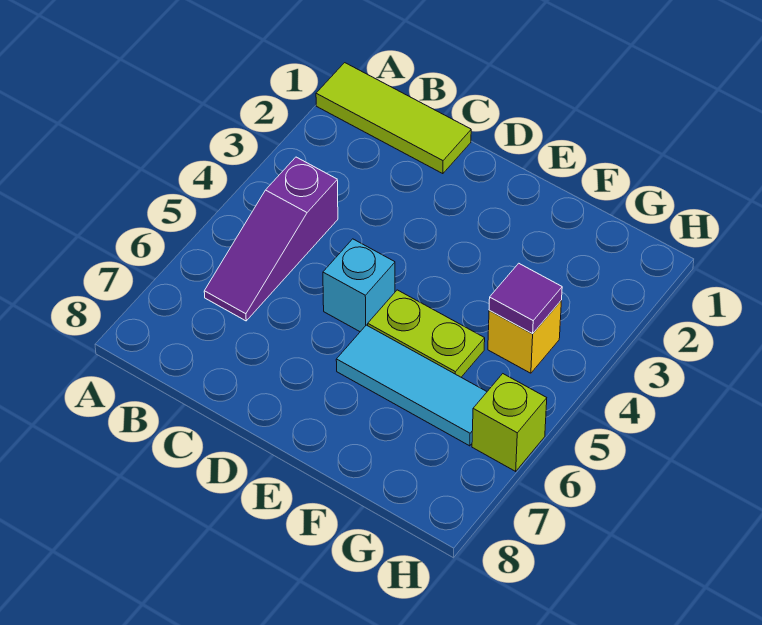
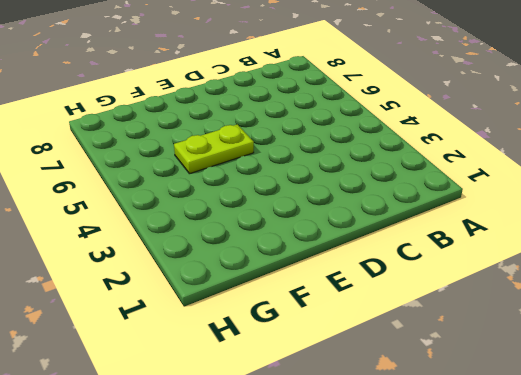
none -> lime tile A1:C1 level 1
none -> purple slope B4:B6 level 1 top 4

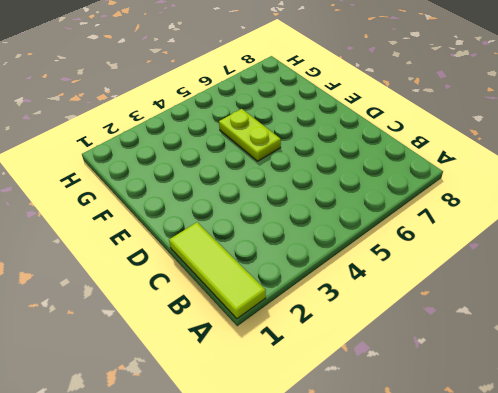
none -> purple slope B4:B6 level 1 top 4
none -> cyan brick D5 level 1

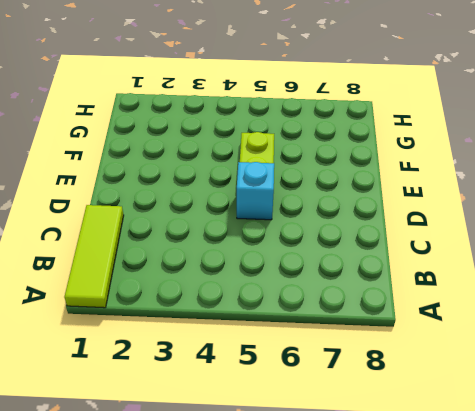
none -> purple slope B4:B6 level 1 top 4
none -> cyan tile E6:G6 level 1

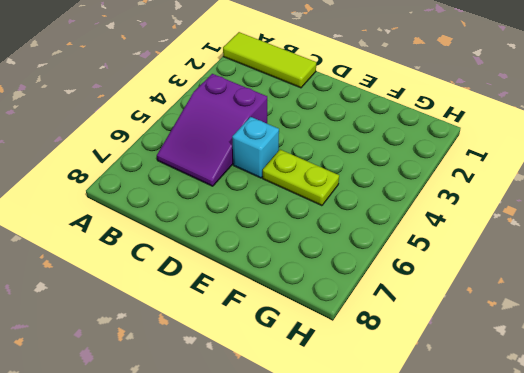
purple slope B4:C6 level 1 top 4 -> purple slope B4:B6 level 1 top 4
none -> cyan tile E6:G6 level 1
none -> yellow brick G4 level 1

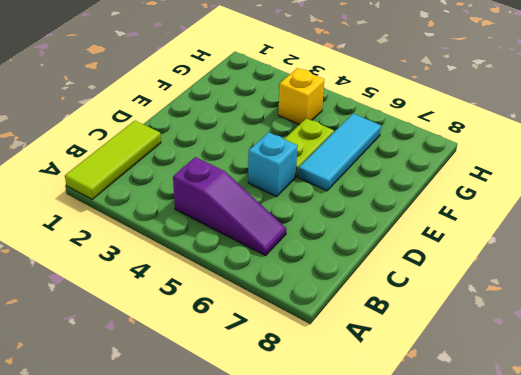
none -> lime brick H6 level 1
none -> purple tile G4 level 2

